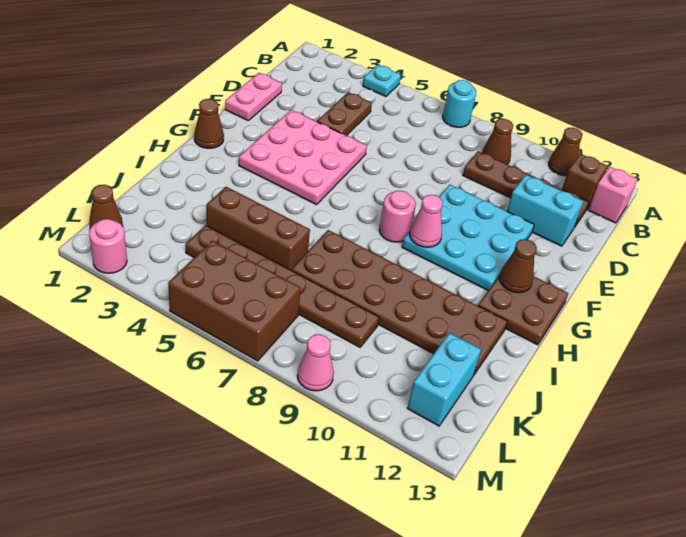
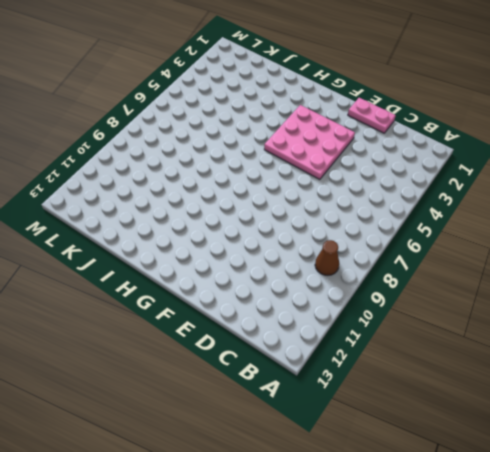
none -> cyan plate A4 level 1
none -> cyan round brick A7 level 1
none -> brown cone A11 level 1

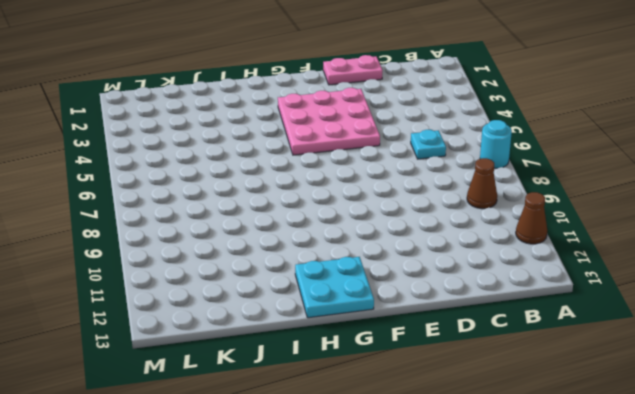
cyan plate C6 level 1 -> cyan plate A4 level 1
cyan plate G12:H13 level 1 -> brown plate G12:H13 level 1
none -> brown brick B12 level 1
none -> pink brick B13 level 1
none -> brown plate C4:D4 level 1

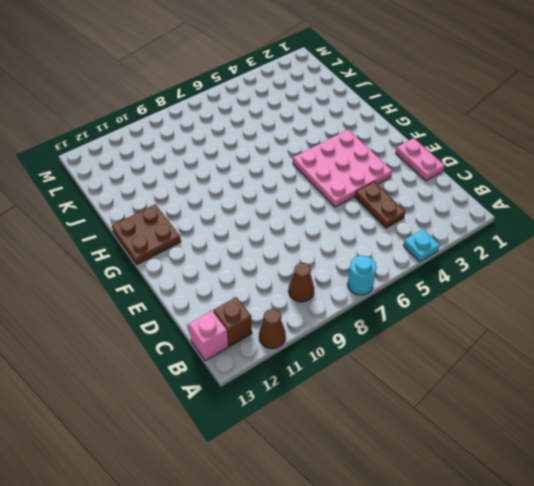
none -> brown plate C9:C12 level 1
none -> cyan brick D11:D12 level 1
none -> cyan plate E9:G11 level 1

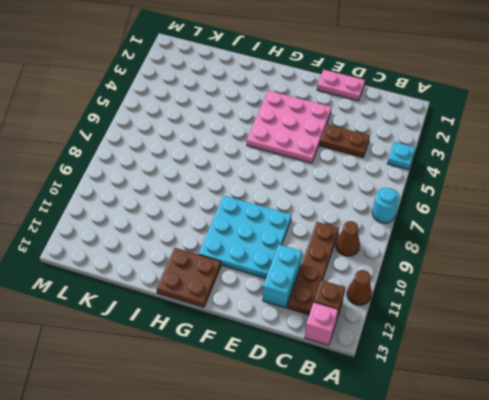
none -> brown cone G1 level 1
none -> pink round brick G8 level 1
none -> brown plate I7:J12 level 1

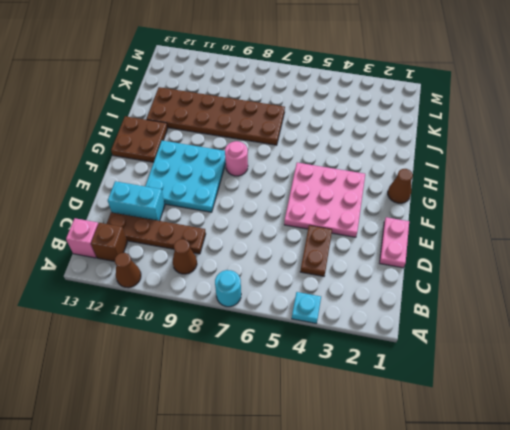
none -> brown brick J4:J6 level 1
none -> brown plate K4:K9 level 1
none -> cyan brick K12:L12 level 1

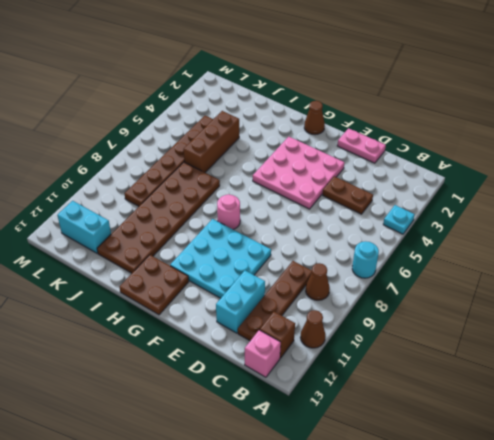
none -> brown cone L1 level 1
none -> brown brick L5:M7 level 1
none -> pink round brick M2 level 1

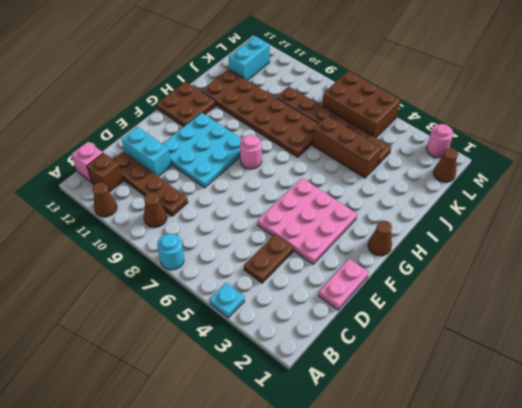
none -> pink cone M9 level 1
none -> pink cone G9 level 2
none -> brown cone G12 level 2

